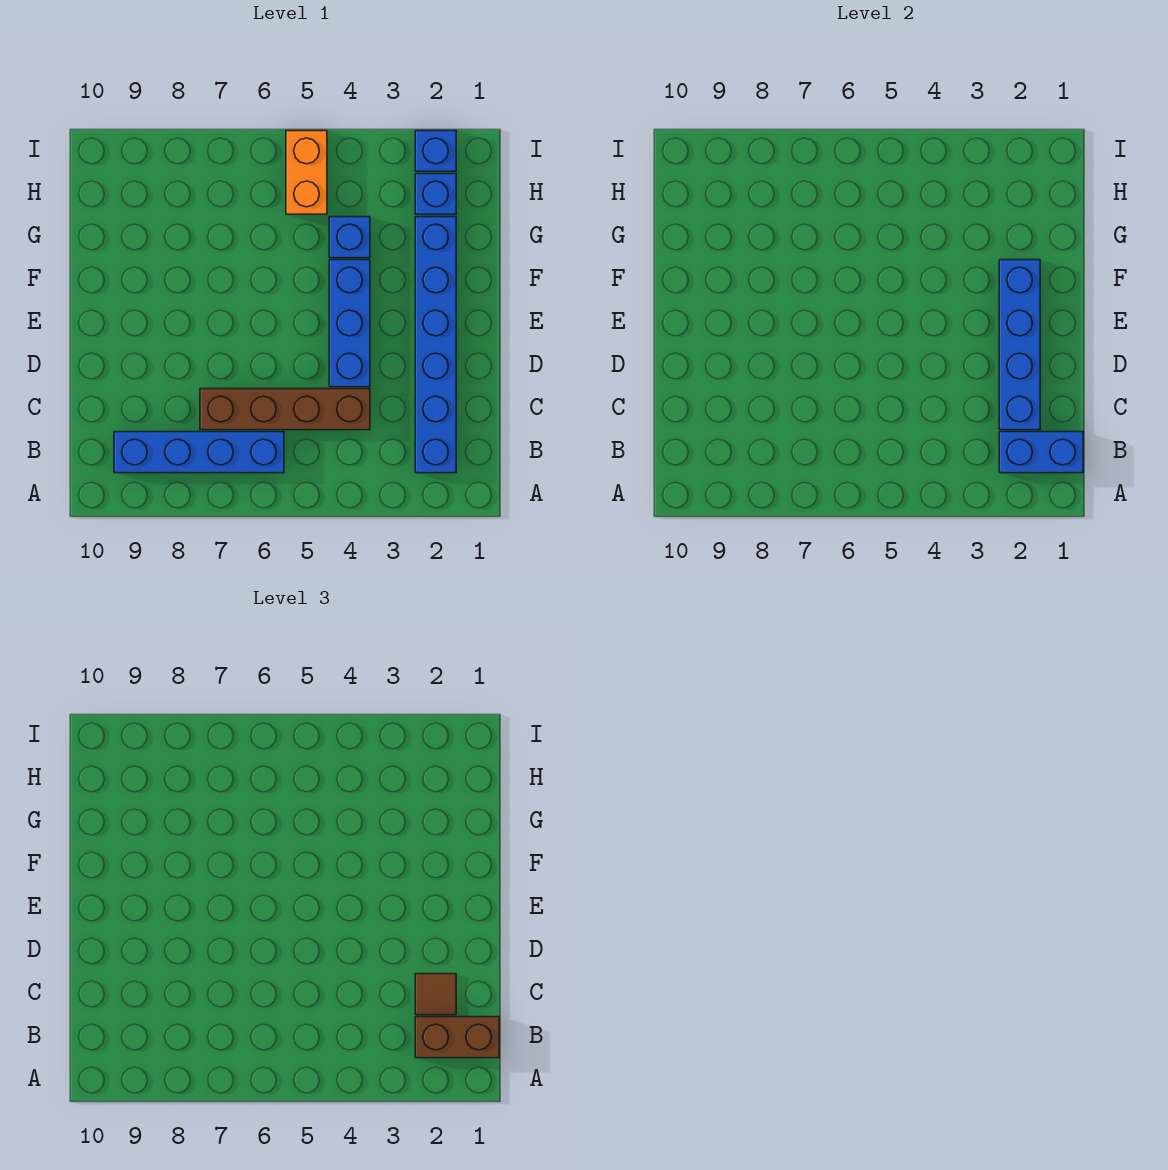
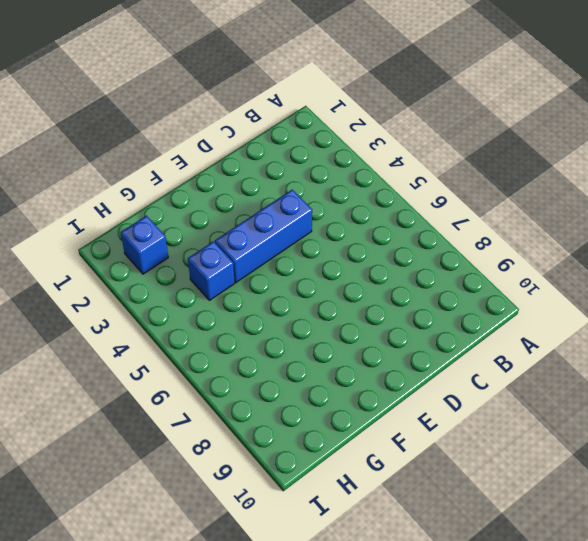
none -> blue brick B2:G2 level 1
none -> blue brick B6:B9 level 1
none -> brown brick C4:C7 level 1

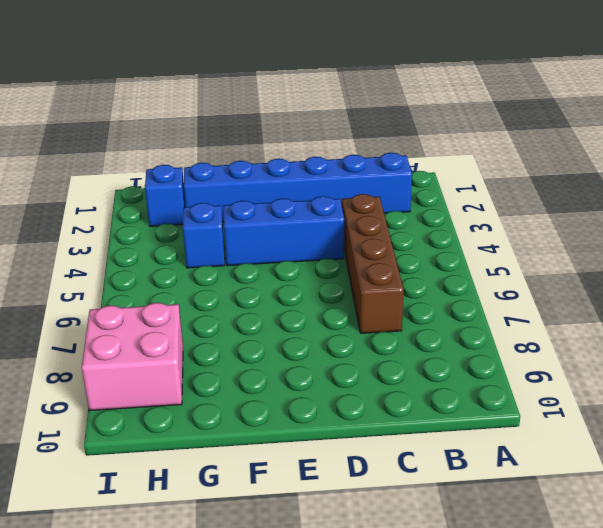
pink brick H8:I9 level 1 -> none
none -> blue brick B6:B9 level 1
none -> orange brick H5:I5 level 1
none -> blue brick I2 level 1

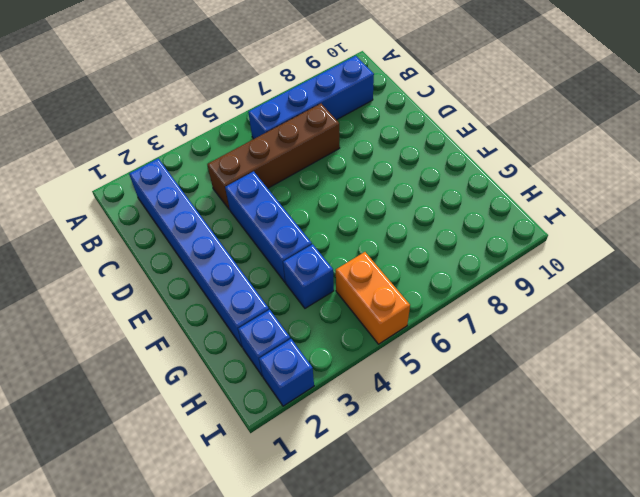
none -> blue brick B1:B2 level 2
none -> blue brick C2:F2 level 2
none -> brown brick B1:B2 level 3

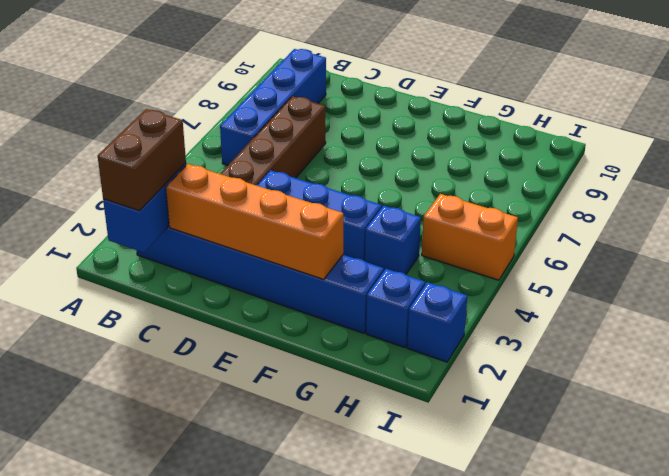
orange brick C2:F2 level 2 -> blue brick C2:F2 level 2
none -> brown tile C2 level 3

